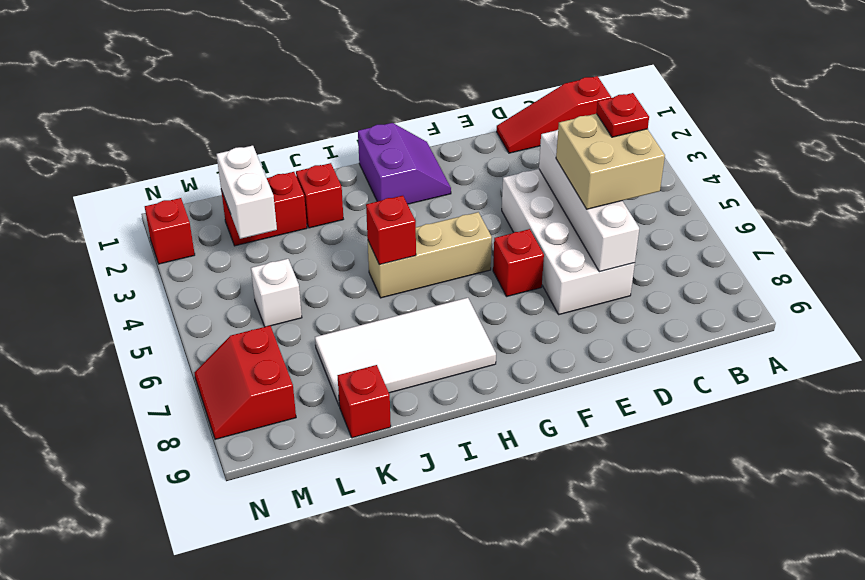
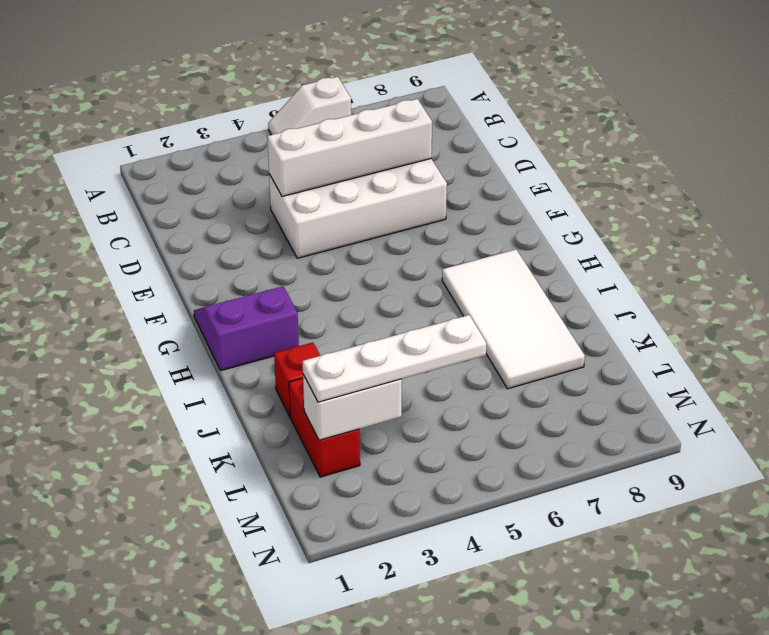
white slope A5:A6 level 1 top 6 -> none
white plate L2:L5 level 3 -> none
none -> red slope B1:D1 level 1 top B
none -> red brick F6 level 1
none -> tan brick G5:I5 level 1

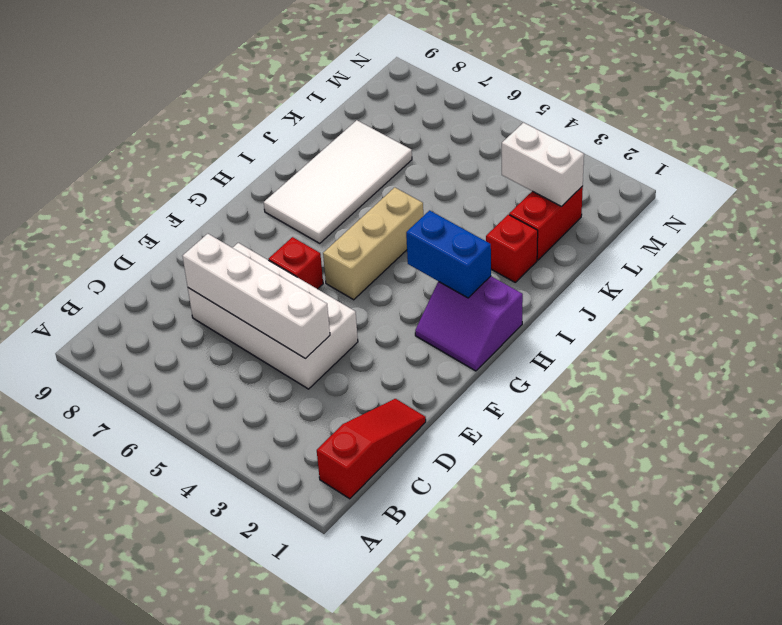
blue brick H2:H3 level 2 -> none
none -> red brick K9 level 1
none -> white brick L5 level 1
none -> red slope M7:N8 level 1 top M

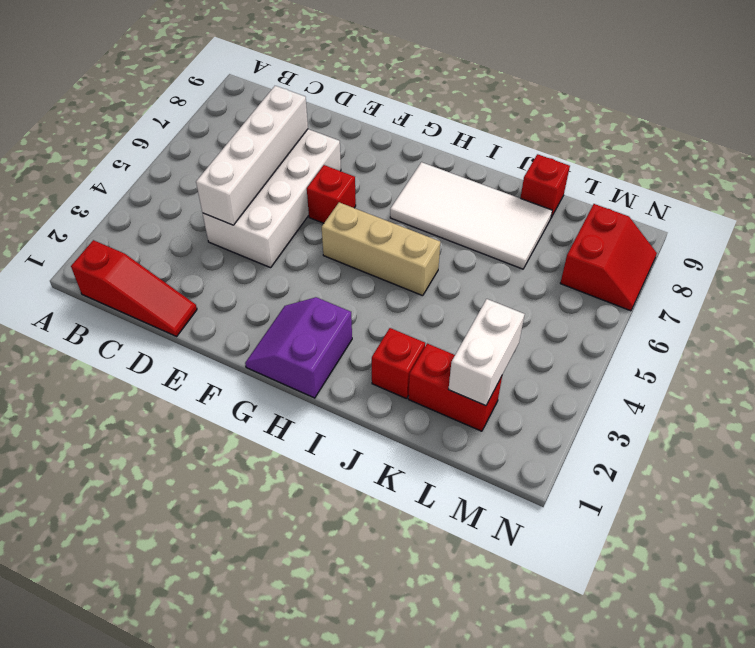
none -> white brick L5 level 1
none -> red brick N2 level 1
none -> red brick I5 level 2

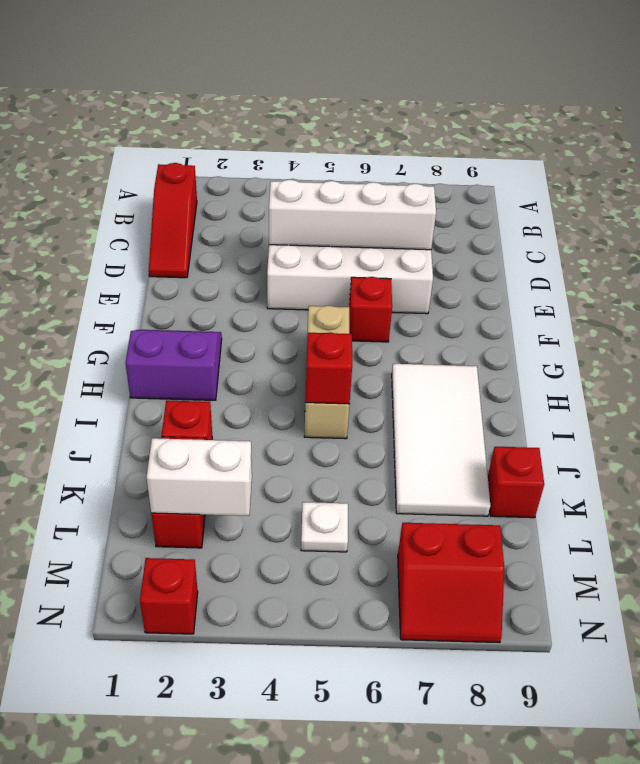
white plate L5 level 1 -> white brick L5 level 1
none -> tan brick C5:D6 level 3
none -> red plate C5 level 4

